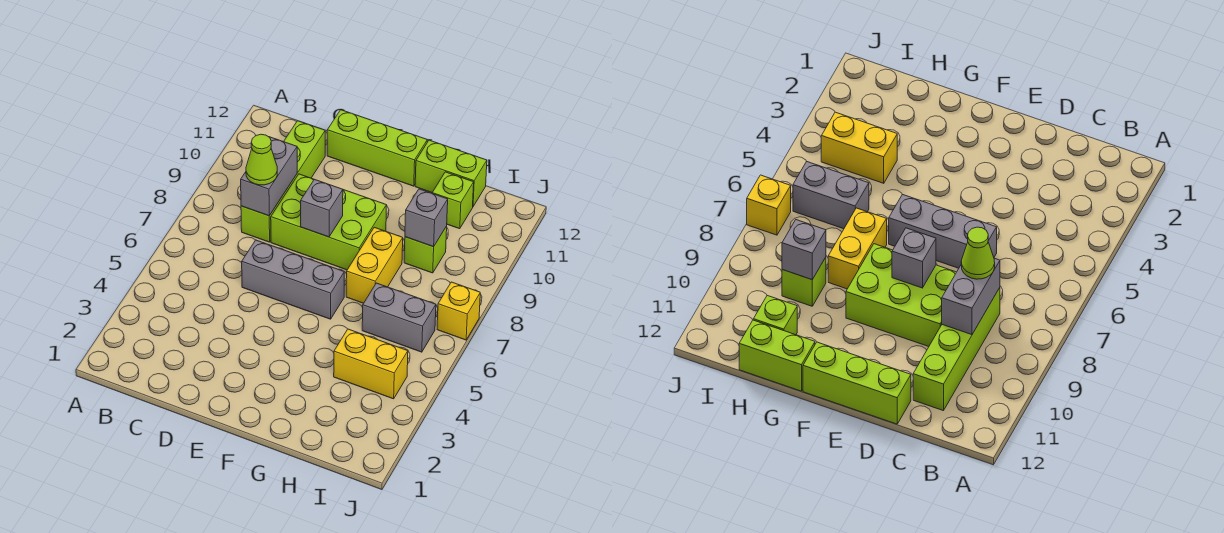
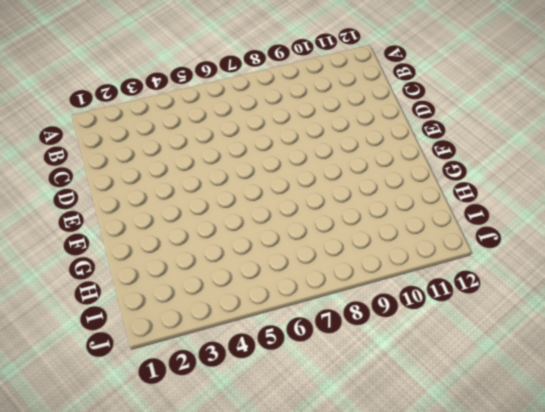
none -> lime brick C8:C11 level 1
none -> grey brick D6:F6 level 1
none -> lime brick D8:F9 level 1

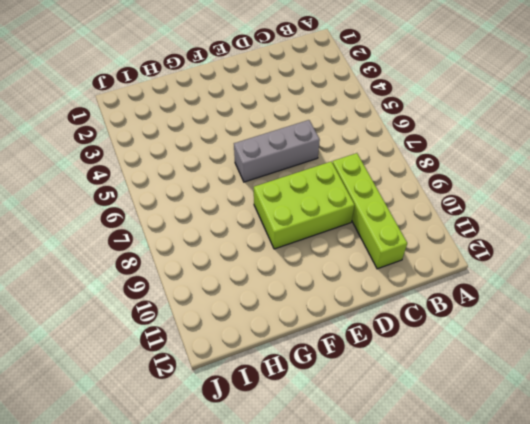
none -> lime brick D12:F12 level 1
none -> yellow brick G7:G8 level 1
none -> lime brick G12:H12 level 1

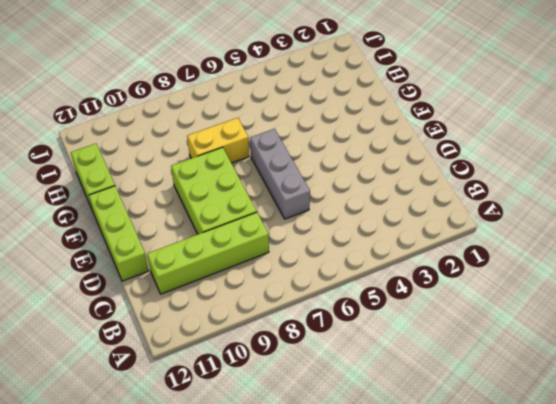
none -> yellow brick H4:I4 level 1
none -> grey brick H6:I6 level 1
none -> lime brick H9 level 1

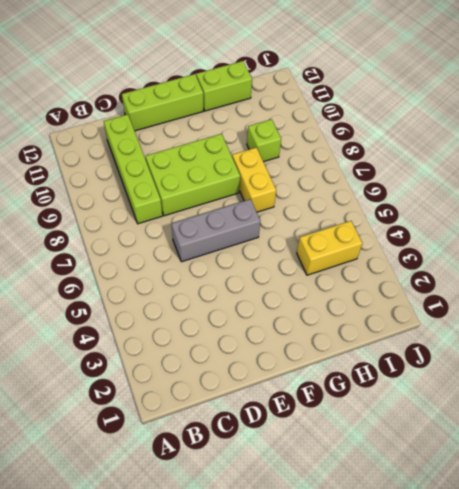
none -> grey brick H6:I6 level 1
none -> lime brick H11 level 1
none -> yellow brick J7 level 1

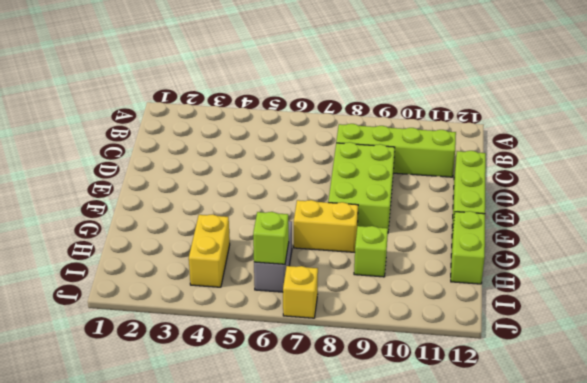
lime brick I6 level 2 -> lime brick H11 level 1
none -> grey brick D6:F6 level 1
none -> grey brick C8:C9 level 2
none -> grey brick E8 level 2

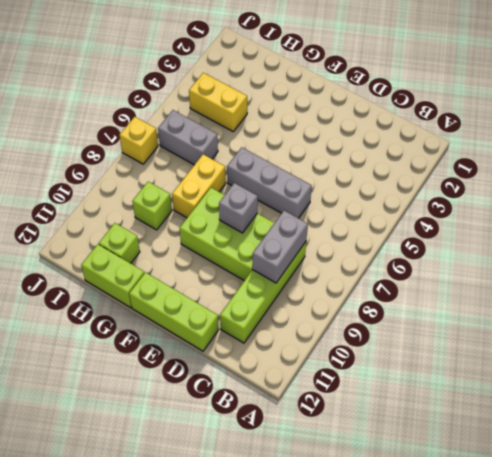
none -> grey brick H9 level 2
none -> lime cone C8 level 3

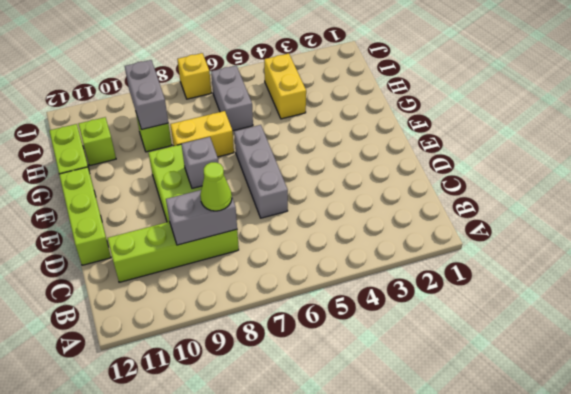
grey brick H9:I9 level 2 -> grey brick H9 level 2

